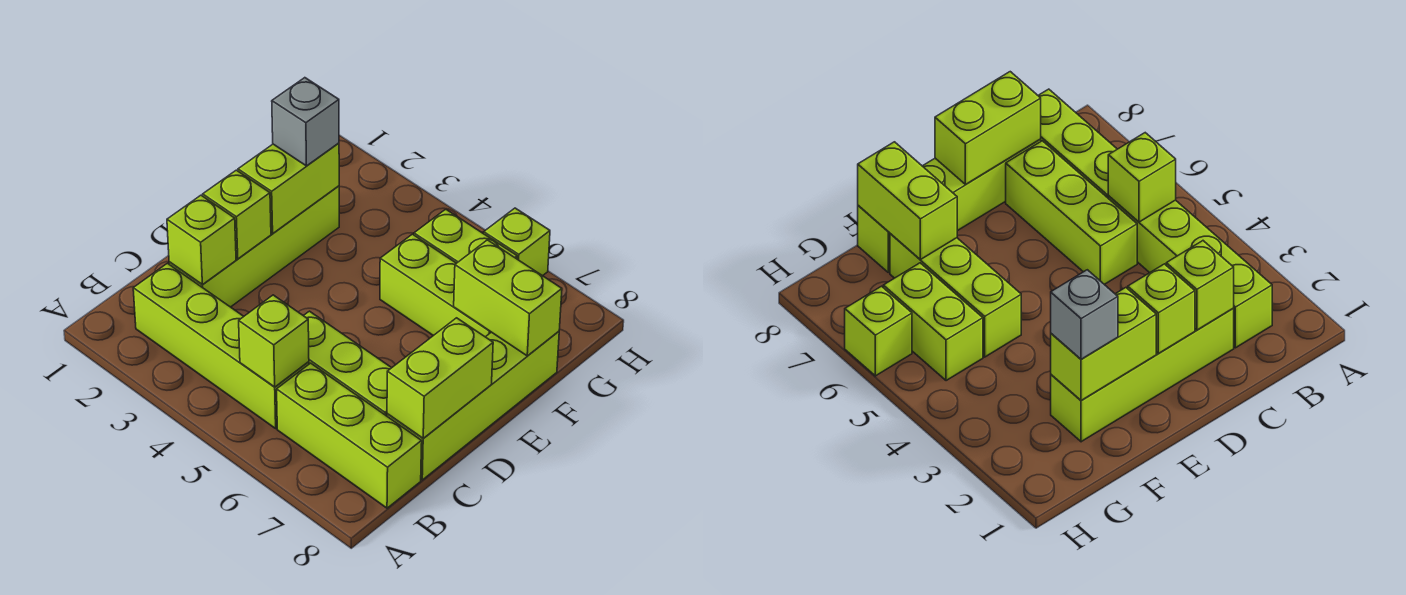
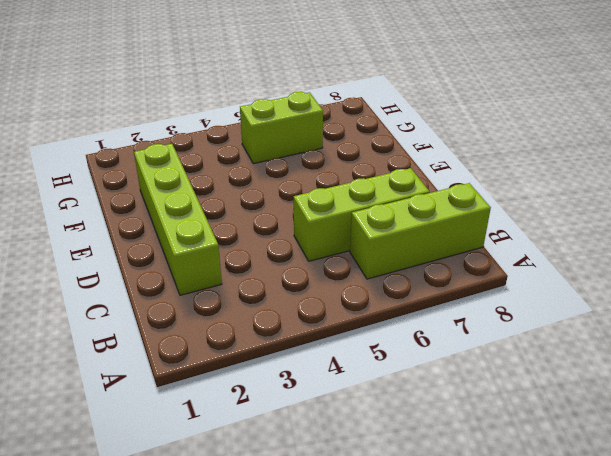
none -> lime brick B2:B5 level 1
none -> lime brick C8:F8 level 1
none -> lime brick F5:F7 level 1

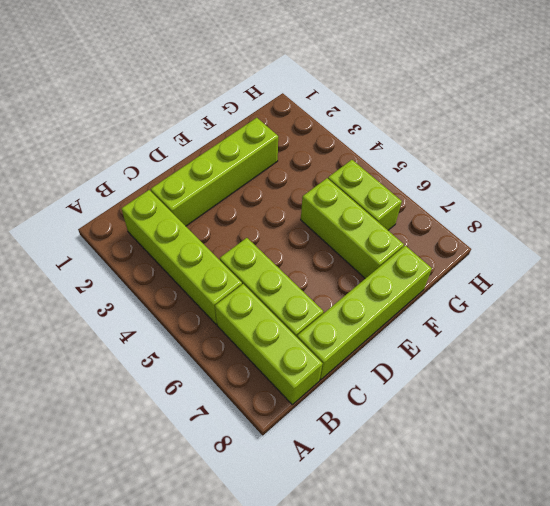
none -> lime brick H6 level 1
none -> lime brick B5 level 2
none -> lime brick C2 level 2

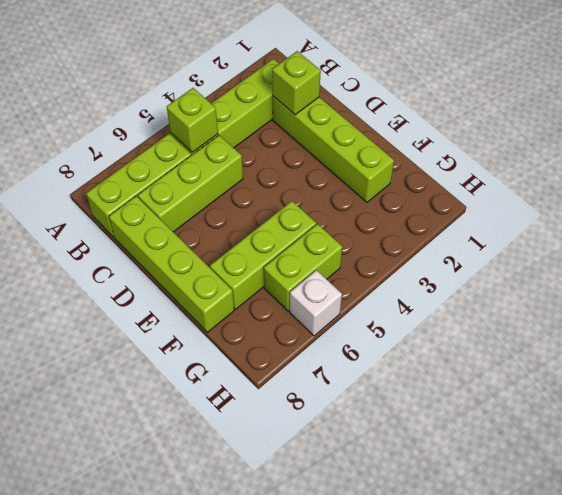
white brick H6 level 1 -> lime brick H6 level 1
none -> lime brick C8:D8 level 2
none -> lime brick D2 level 2
none -> lime brick E2:F2 level 2

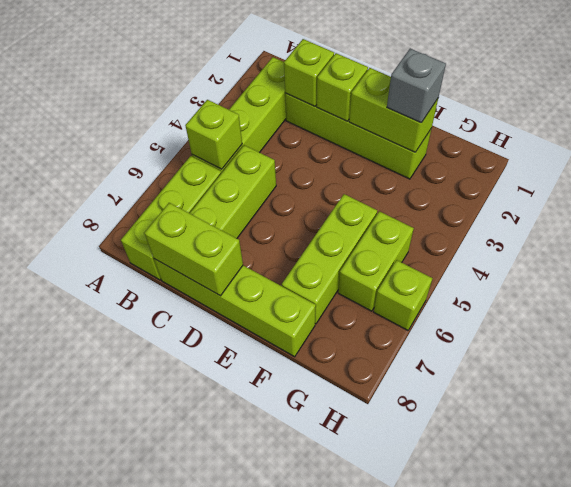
none -> lime brick F7:F8 level 2

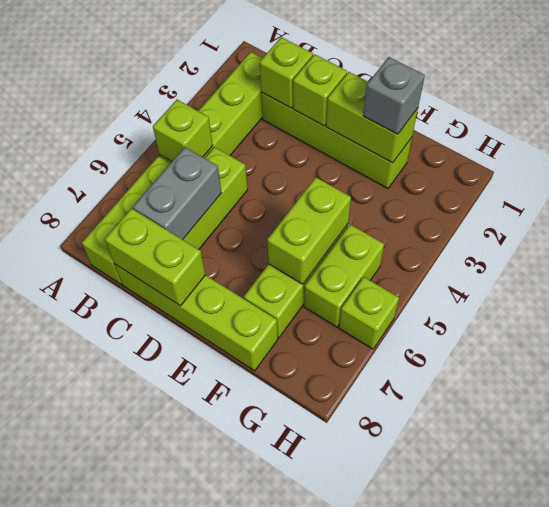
grey brick C6:C7 level 2 -> none
lime brick F5:F6 level 2 -> lime brick F7:F8 level 2

